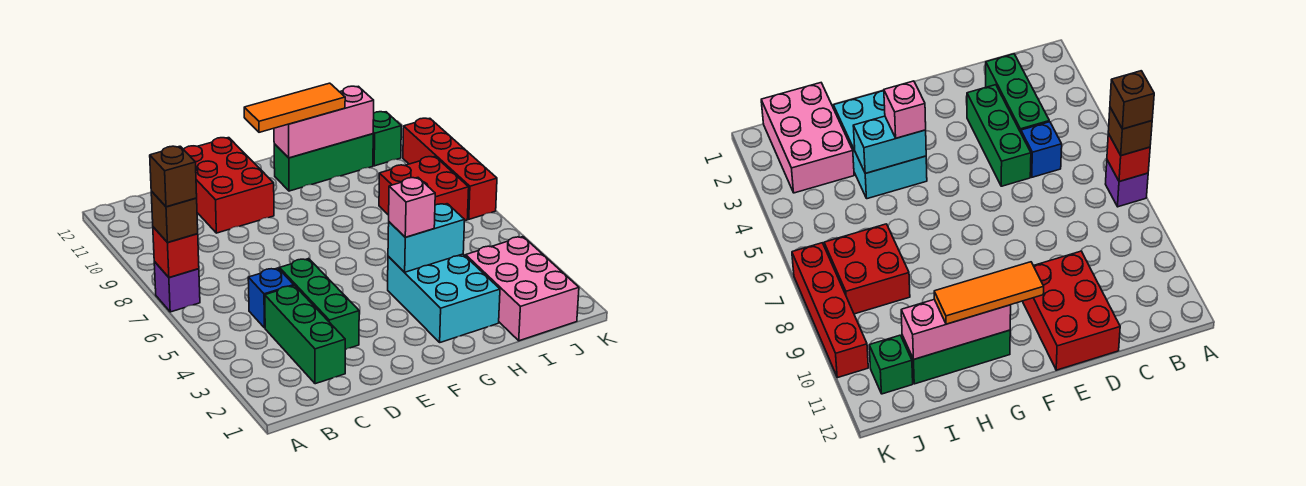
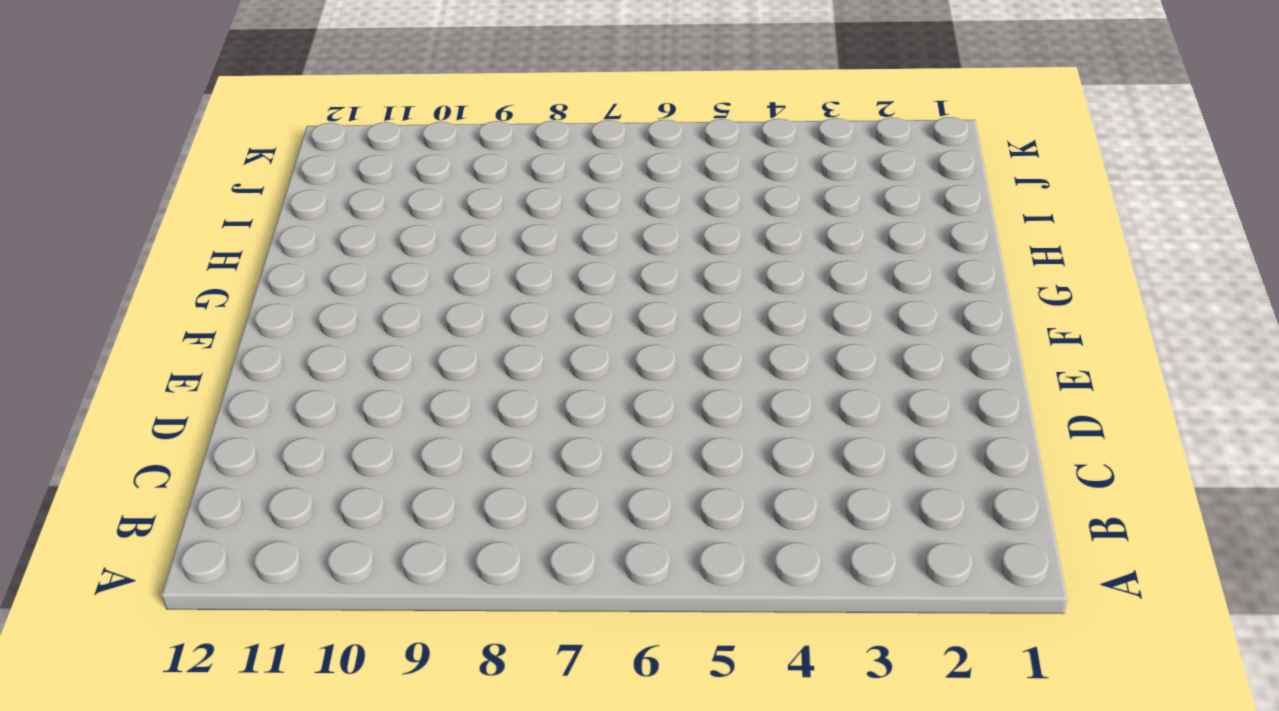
none -> purple brick A7 level 1
none -> green brick C2:C4 level 1
none -> blue brick C5 level 1

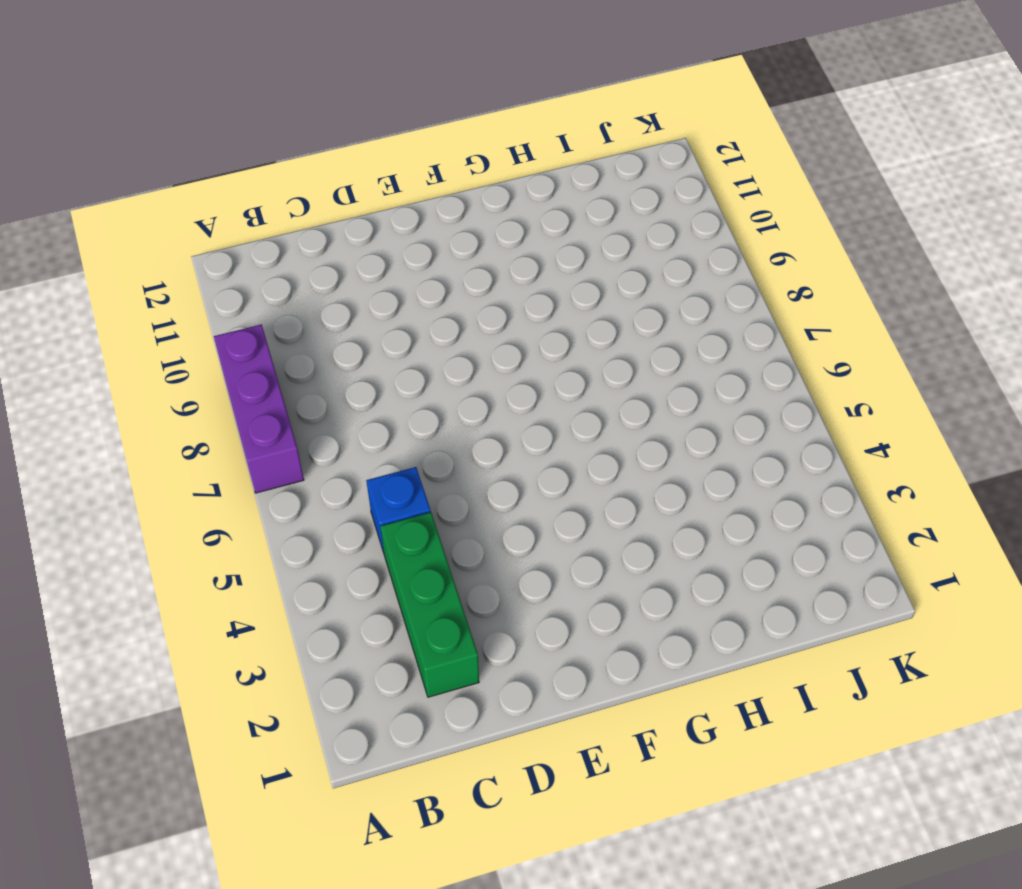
purple brick A7:A9 level 1 -> purple brick A7 level 1
none -> green brick D3:D5 level 1
none -> red brick D10:E12 level 1
none -> cyan brick G2:H4 level 1

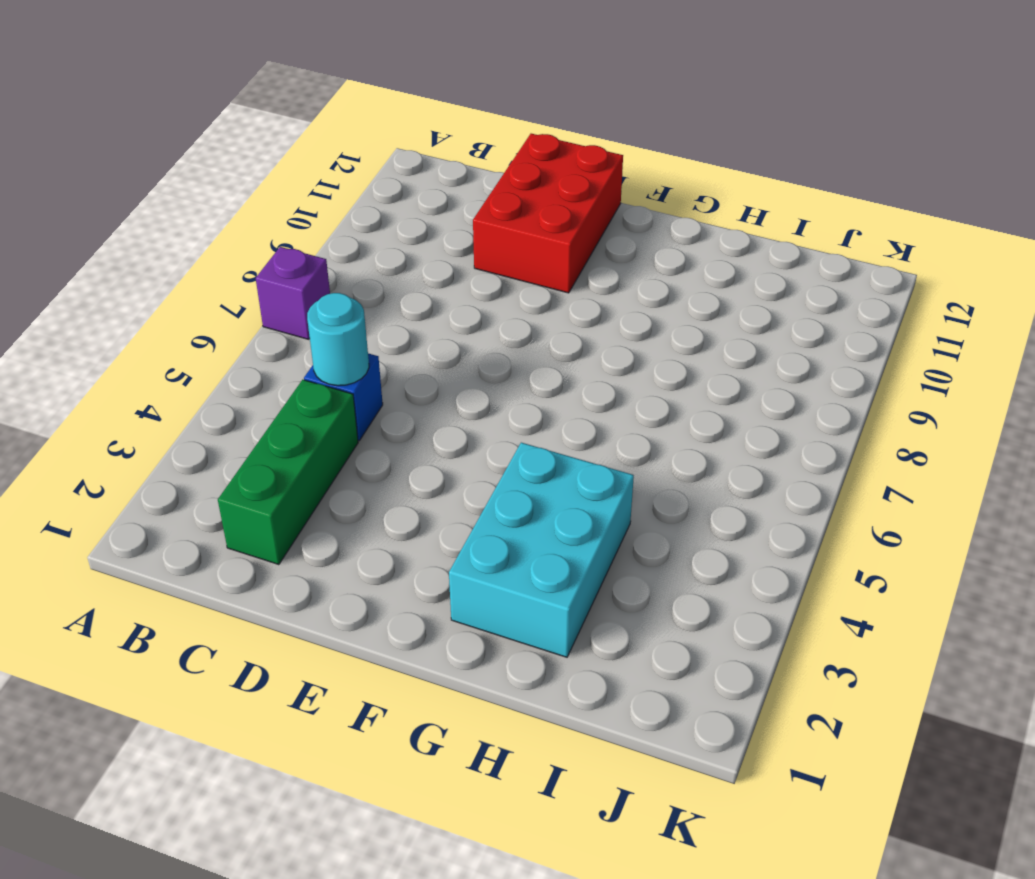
cyan round brick C5 level 2 -> none
none -> green brick D3:D5 level 1
none -> green brick G11:I11 level 1
none -> pink brick I1:J3 level 1

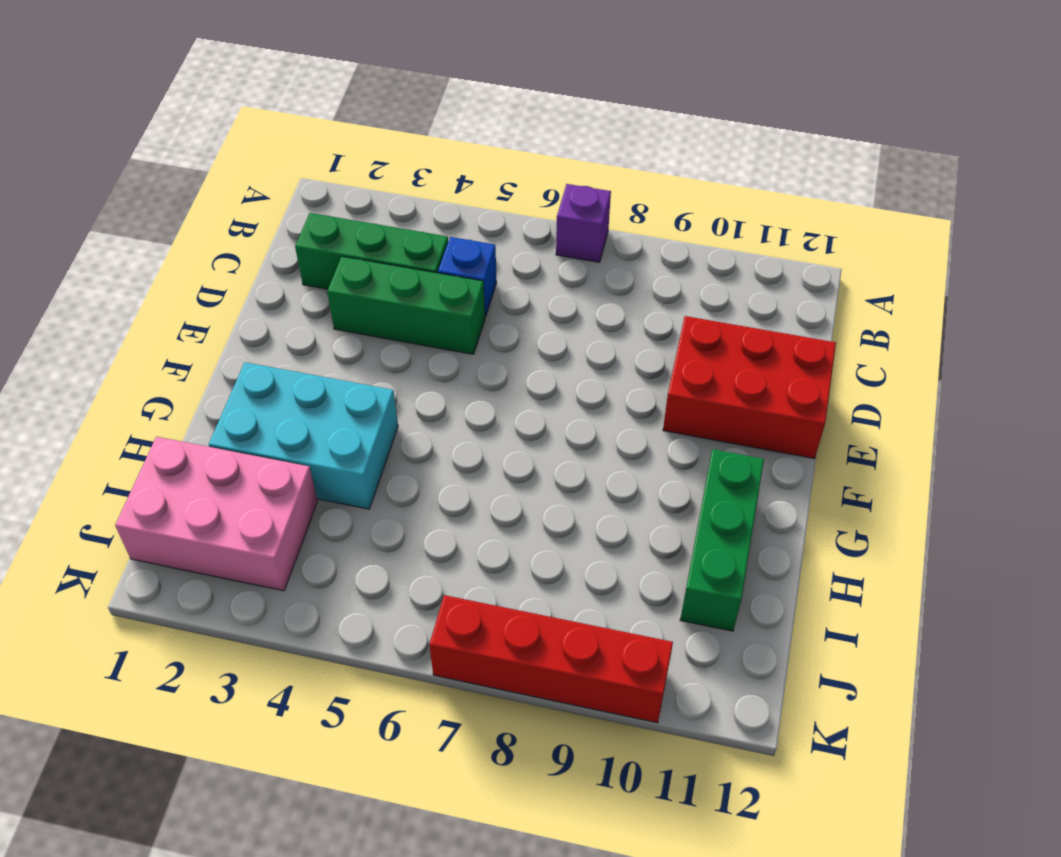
none -> red brick I7:J8 level 1
none -> green brick J11 level 1
none -> red brick A7 level 2

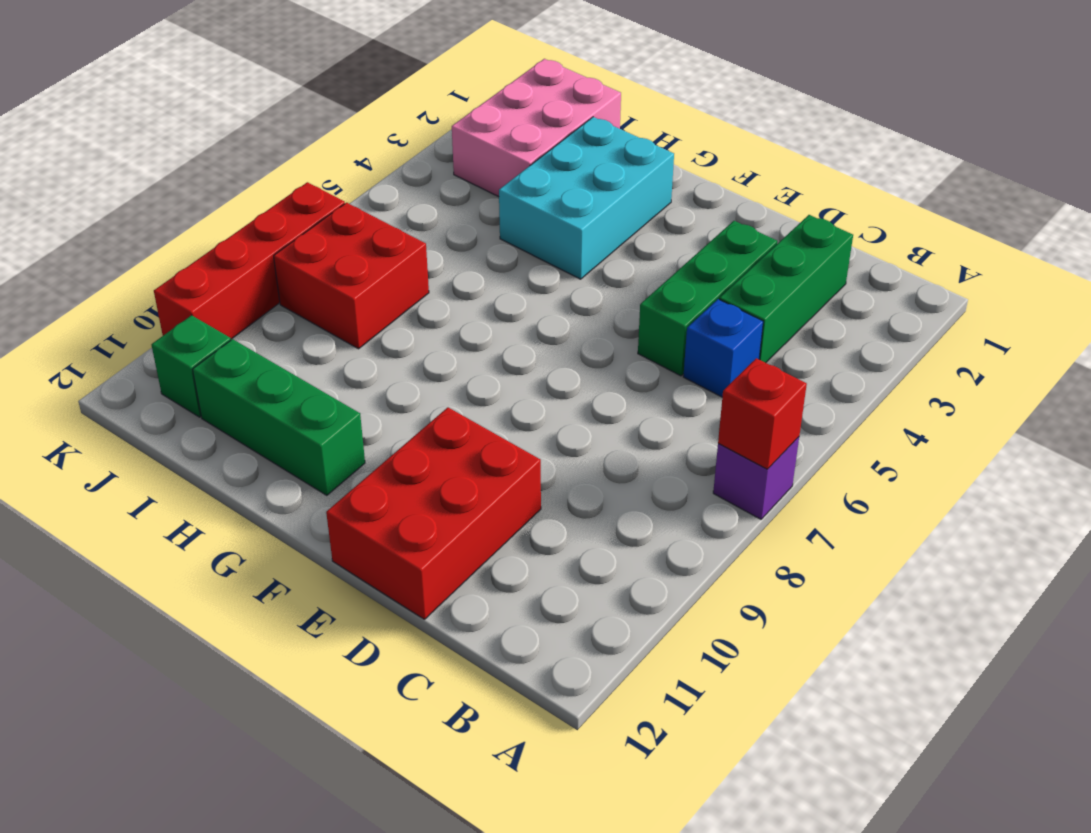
none -> cyan brick G4:H4 level 2
none -> pink brick G11:I11 level 2
none -> brown brick A7 level 3

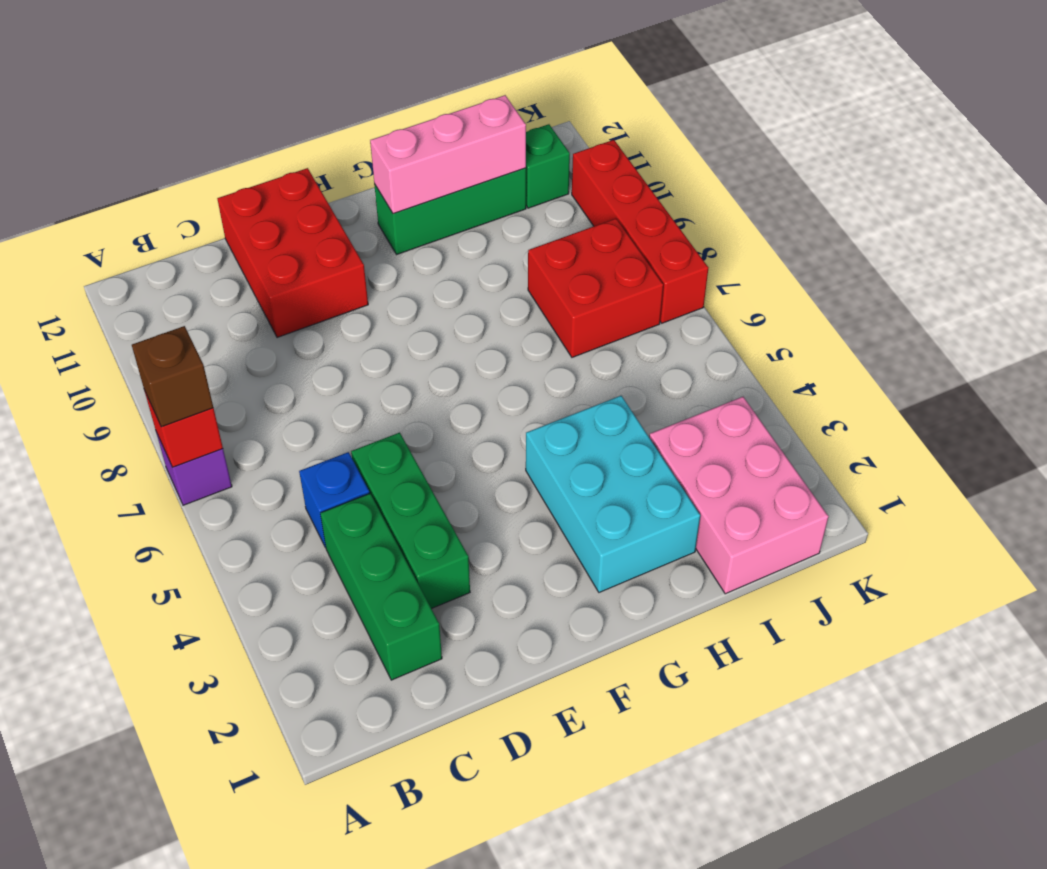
none -> cyan brick G4:H4 level 2
none -> orange tile F11:H11 level 3
none -> pink brick G4 level 3

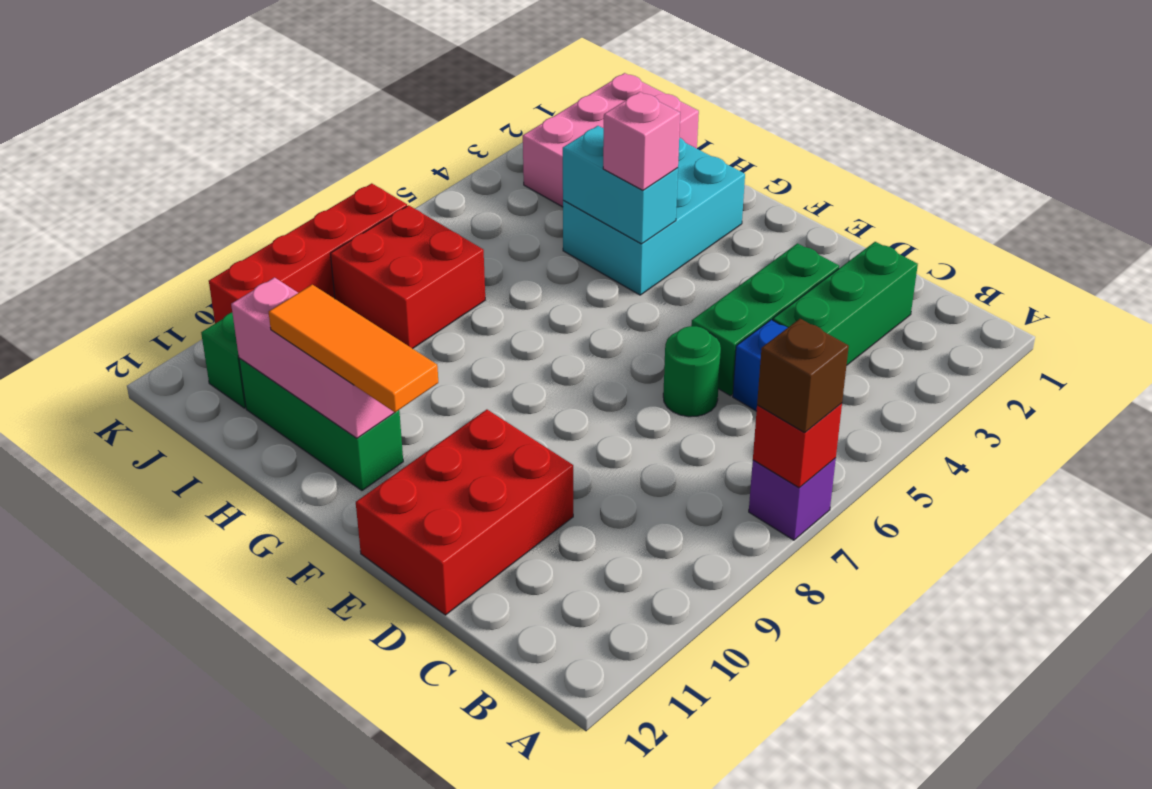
green round brick D6 level 1 -> none
none -> brown brick A7 level 4

